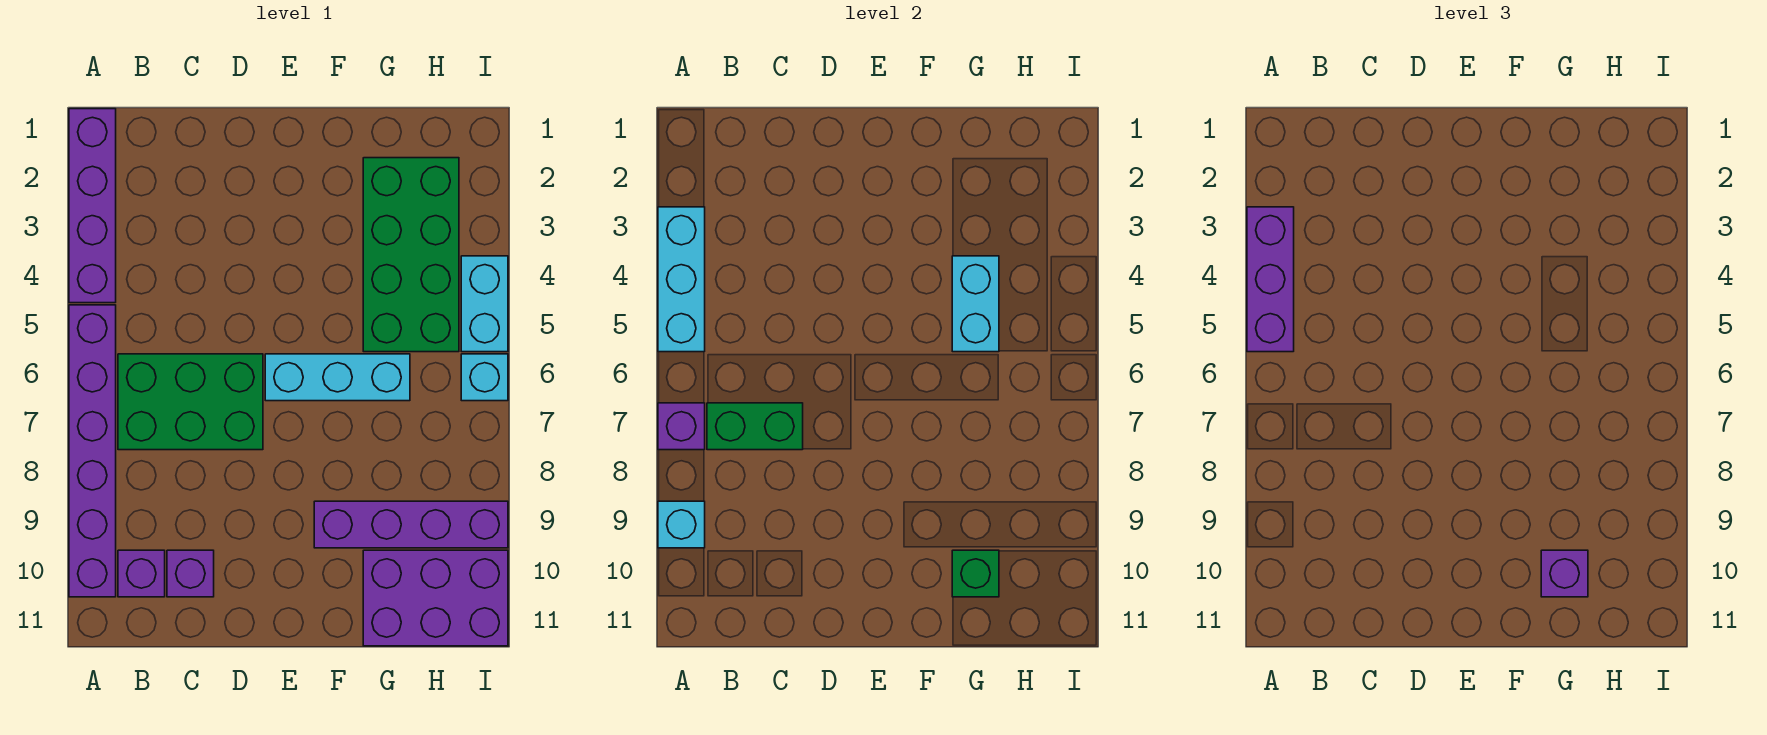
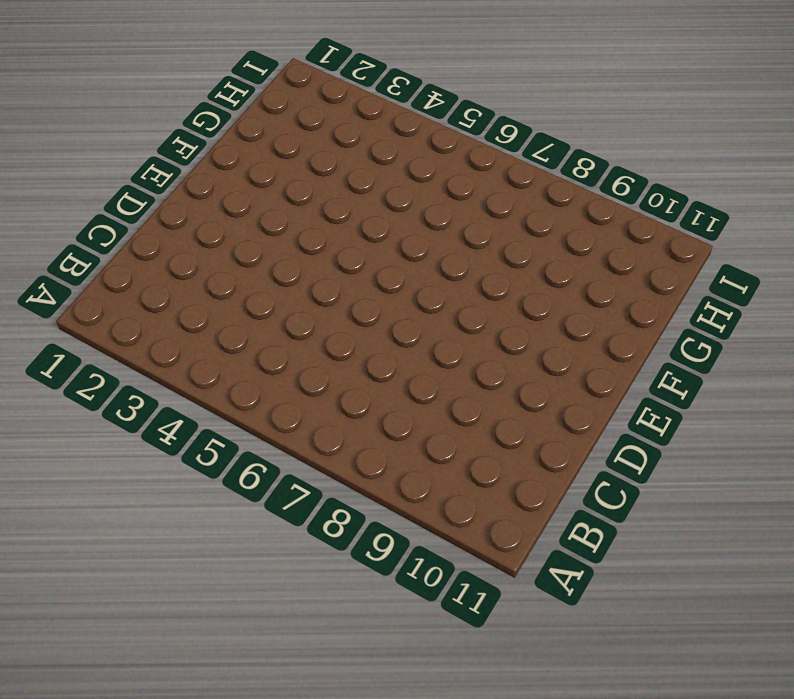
none -> purple brick A1:A4 level 1
none -> purple brick A5:A10 level 1
none -> green brick B6:D7 level 1

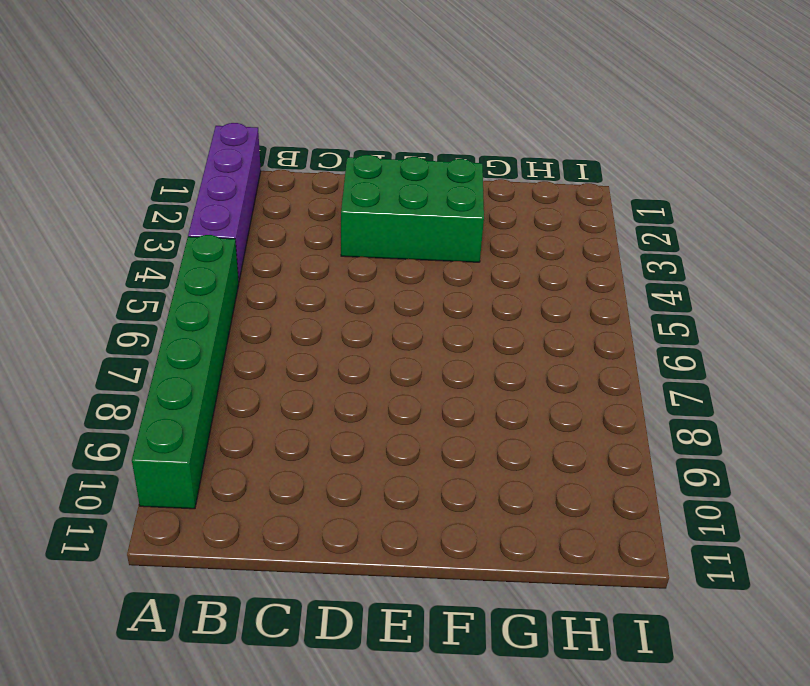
green brick A5:A10 level 1 -> purple brick A5:A10 level 1
green brick D2:F3 level 1 -> green brick B6:D7 level 1
none -> purple brick B10 level 1
none -> purple brick C10 level 1
none -> cyan brick E6:G6 level 1

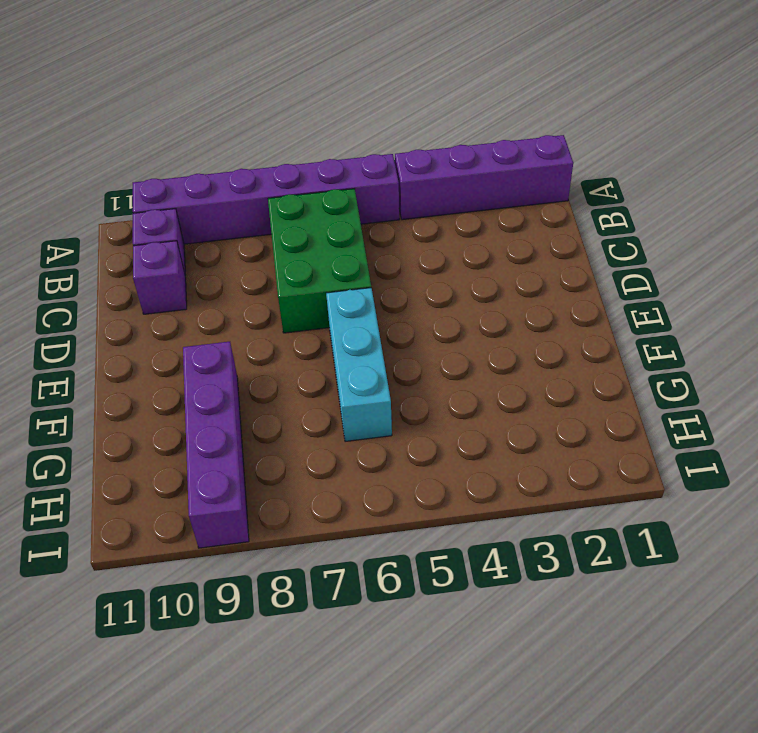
none -> green brick G2:H5 level 1
none -> purple brick G10:I11 level 1
none -> cyan brick I4:I5 level 1

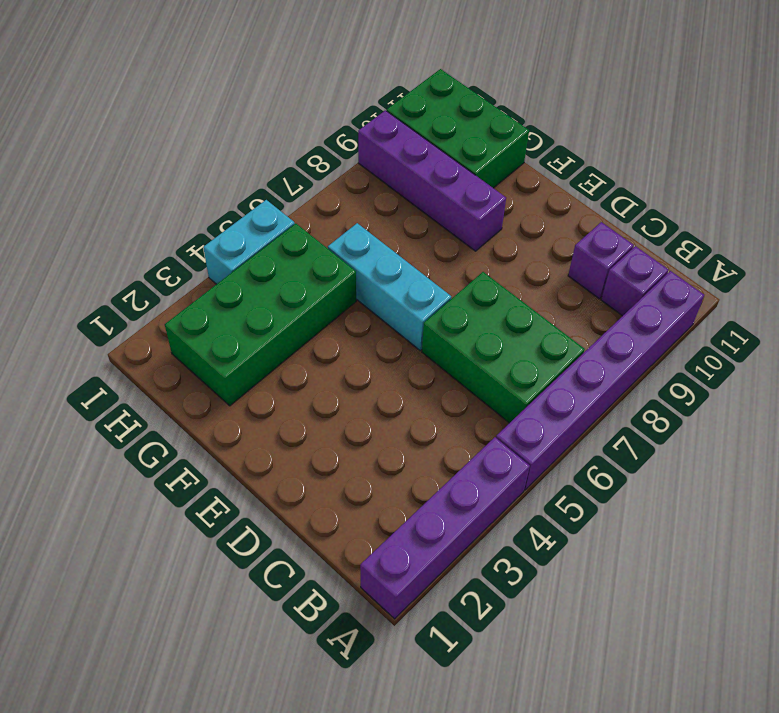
green brick G10:I11 level 1 -> purple brick G10:I11 level 1
none -> cyan brick I6 level 1
none -> cyan brick A3:A5 level 2
none -> purple brick A7 level 2

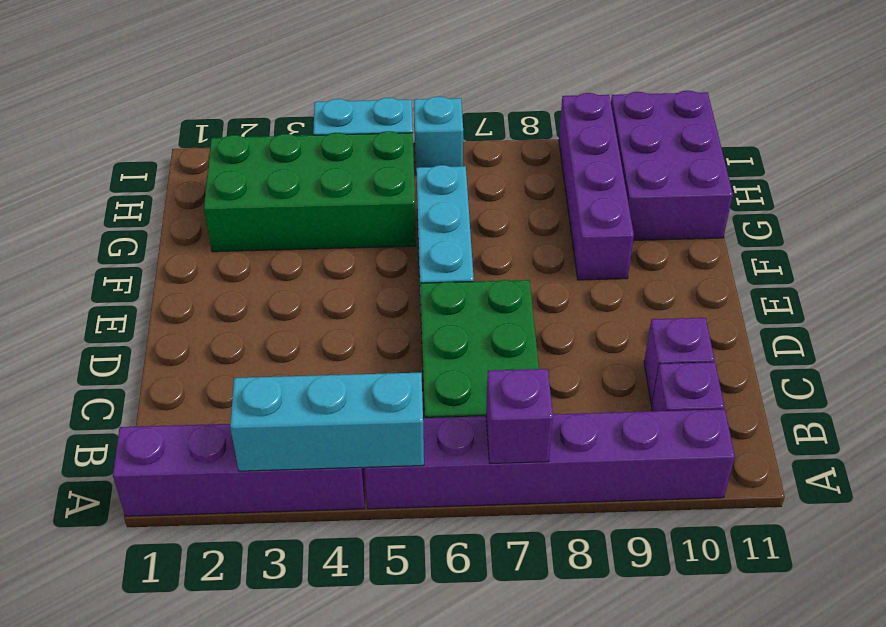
none -> cyan brick A9 level 2
none -> green brick B7:C7 level 2
none -> cyan brick G4:G5 level 2

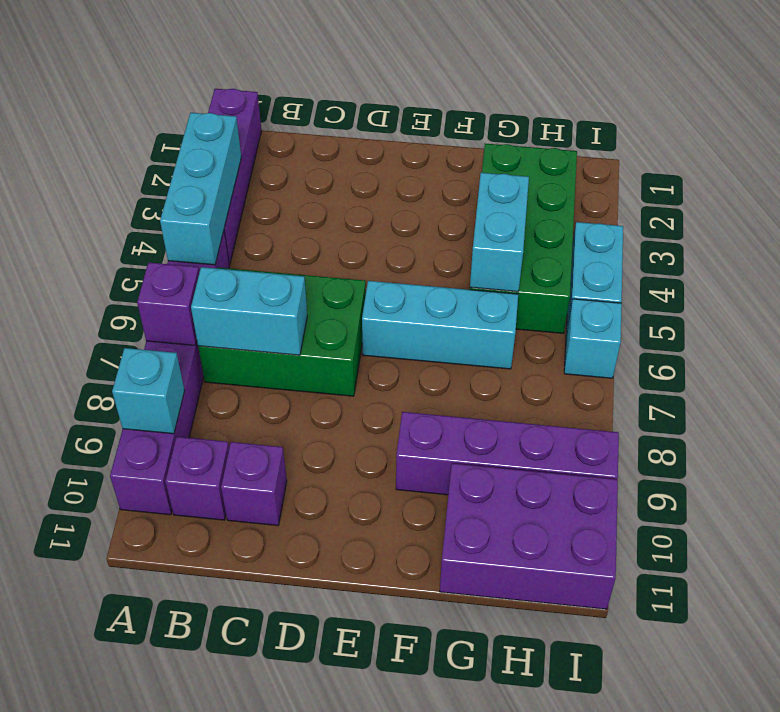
cyan brick B7:C7 level 2 -> green brick B7:C7 level 2
none -> green brick G10 level 2
none -> purple brick A3:A5 level 3
none -> purple brick G10 level 3

